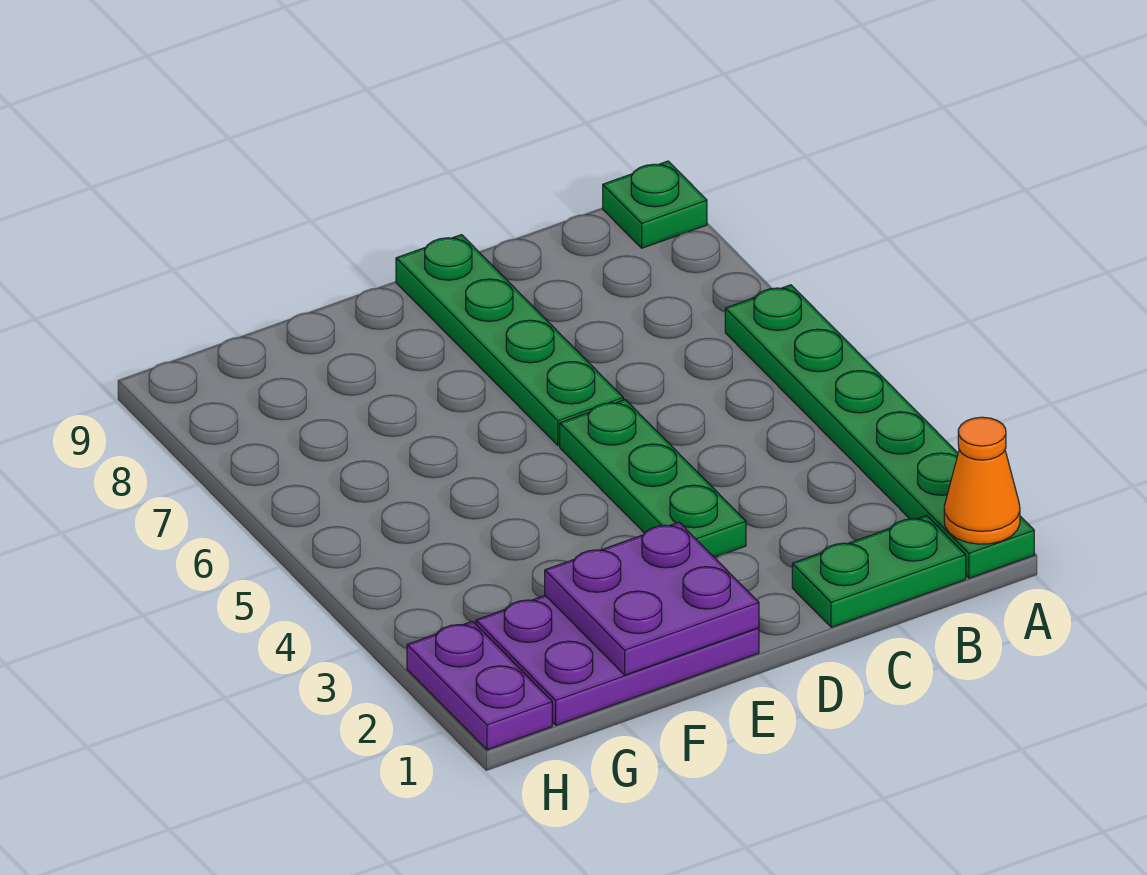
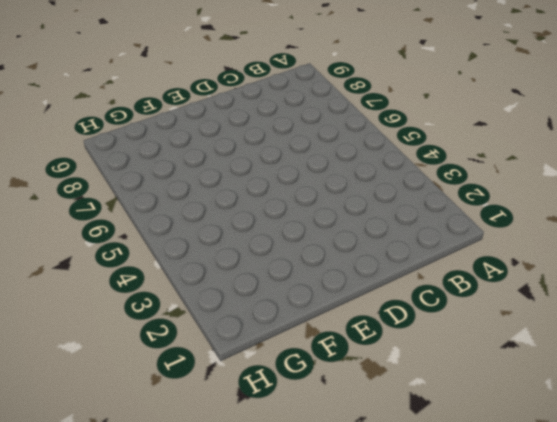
none -> green plate A1:A6 level 1
none -> green plate A9 level 1

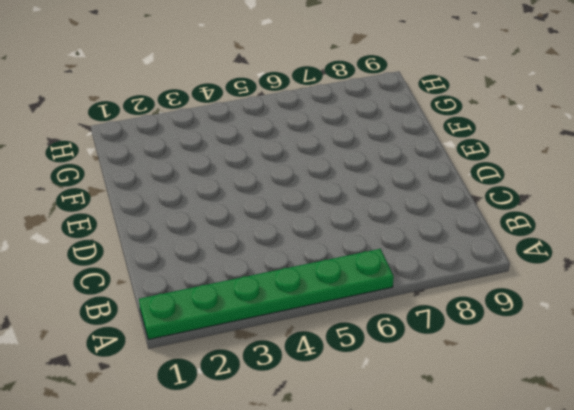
none -> green plate A9 level 1
none -> green plate B1:C1 level 1

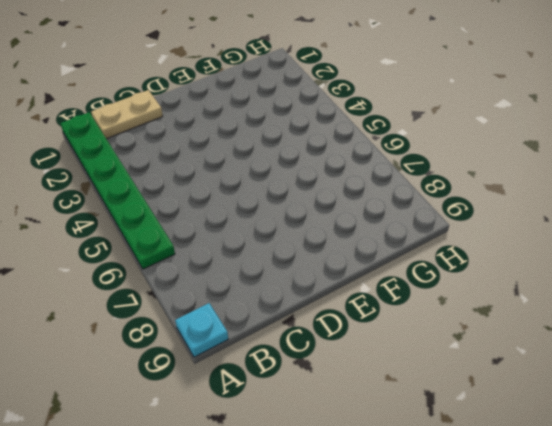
cyan plate A9 level 1 -> green plate A9 level 1
tan plate B1:C1 level 1 -> green plate B1:C1 level 1
none -> green plate D3:D5 level 1
none -> green plate D6:D9 level 1

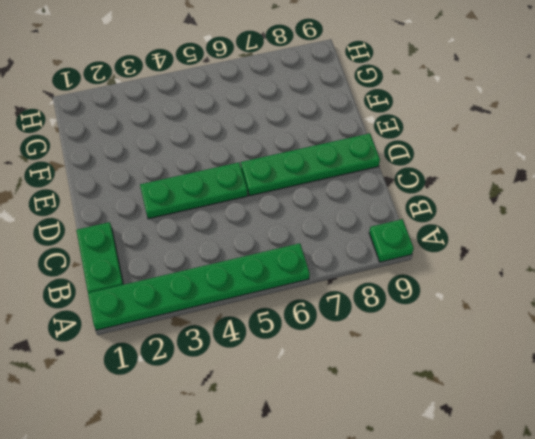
none -> purple plate E1:G2 level 1
none -> purple plate H1:H2 level 1

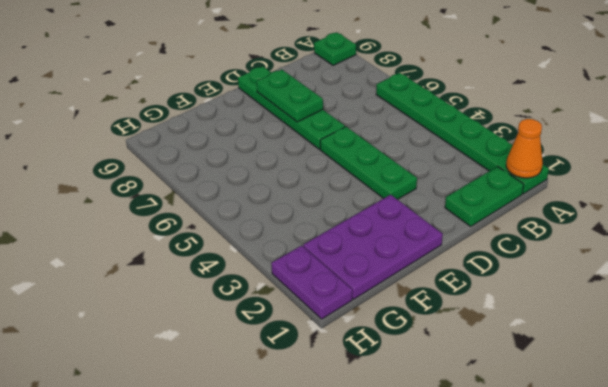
green plate D7:D8 level 2 -> none
none -> purple plate E1:F2 level 2

